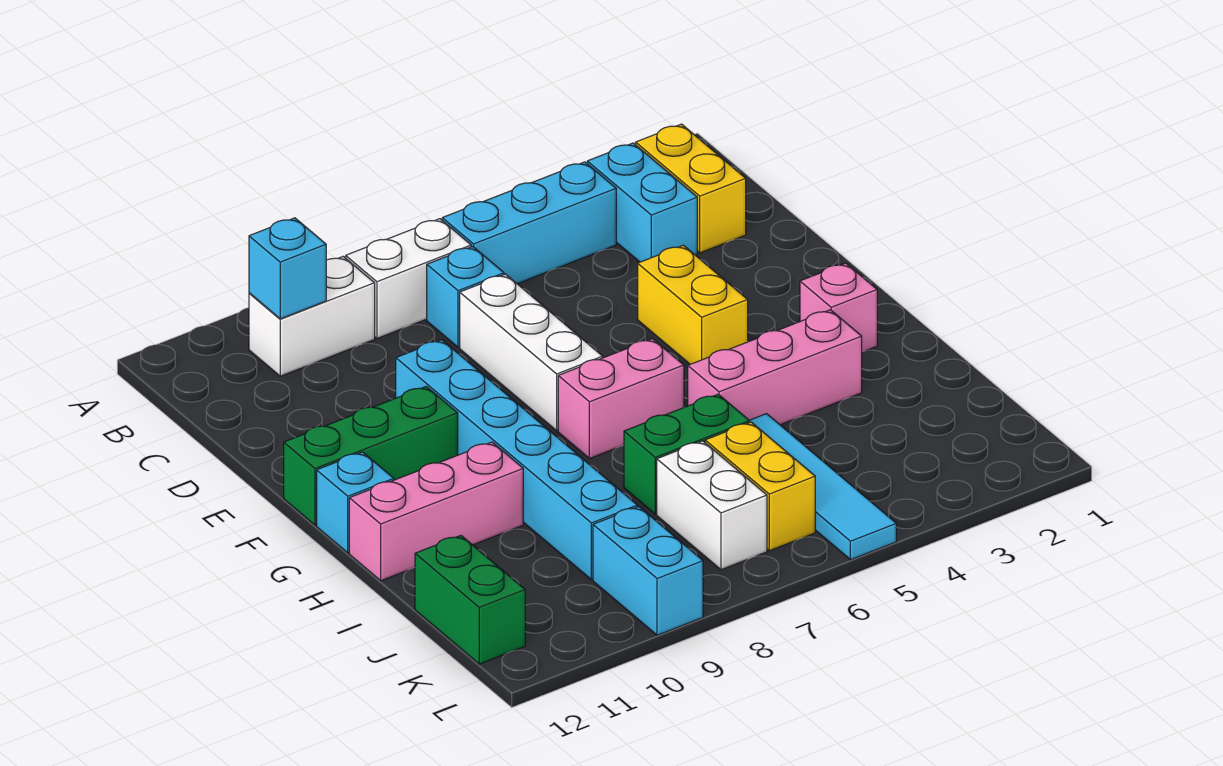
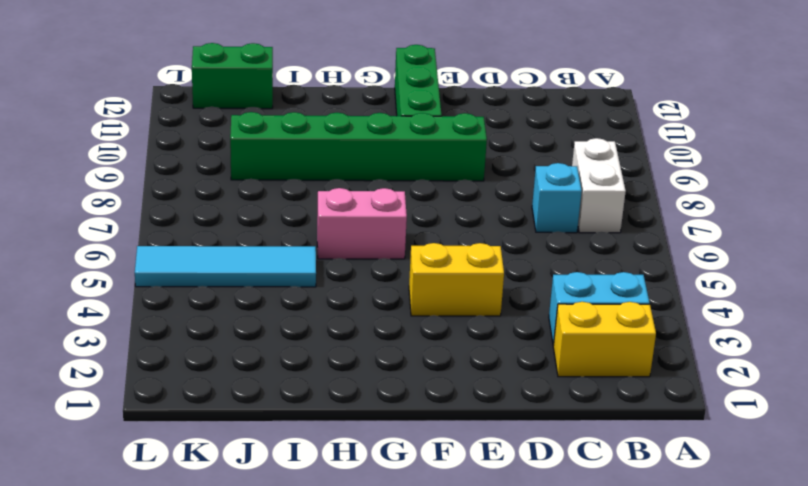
green brick E9:J9 level 1 -> cyan brick E9:J9 level 1
pink brick G6:H6 level 1 -> pink brick G6:G7 level 1
none -> cyan brick B4:B6 level 1
none -> white brick B9:B10 level 1
none -> white brick D7:F7 level 1

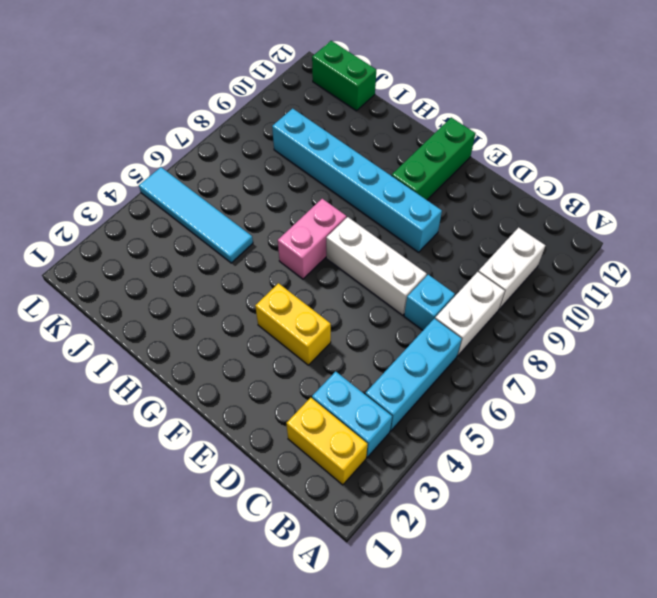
none -> pink brick G2 level 1
none -> cyan brick G12 level 1
none -> pink brick H3:H5 level 1

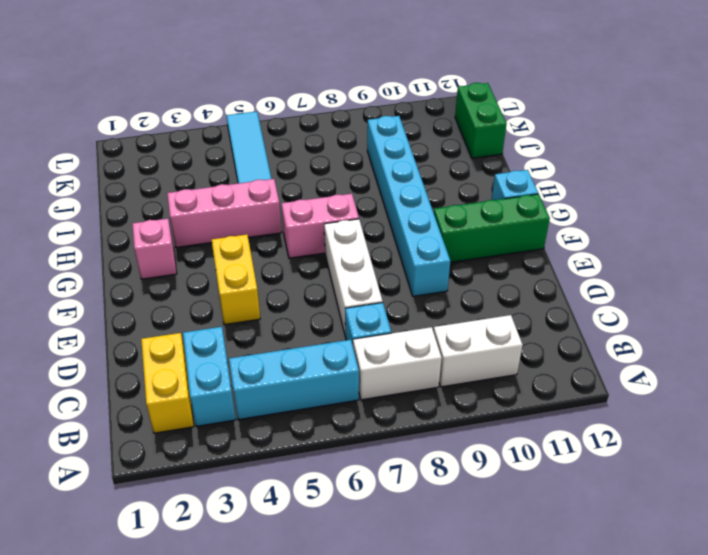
none -> pink brick H10:H12 level 1
none -> green brick I6:I7 level 1
none -> yellow brick J6:K6 level 1

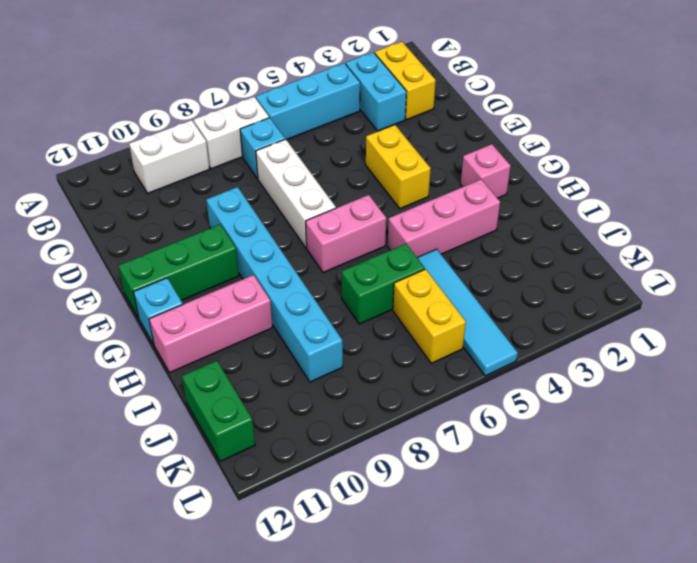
none -> white brick J7:K7 level 1
none -> cyan brick K9:L9 level 1
none -> cyan brick B10 level 2

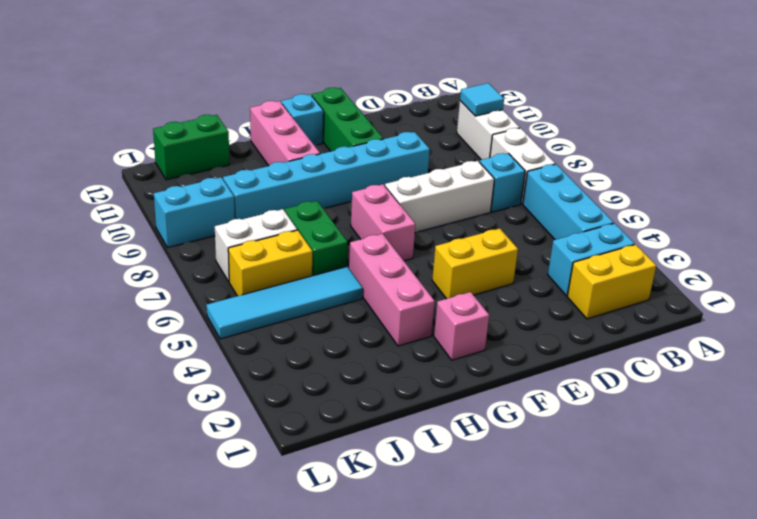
cyan tile B10 level 2 -> cyan brick B10 level 2

